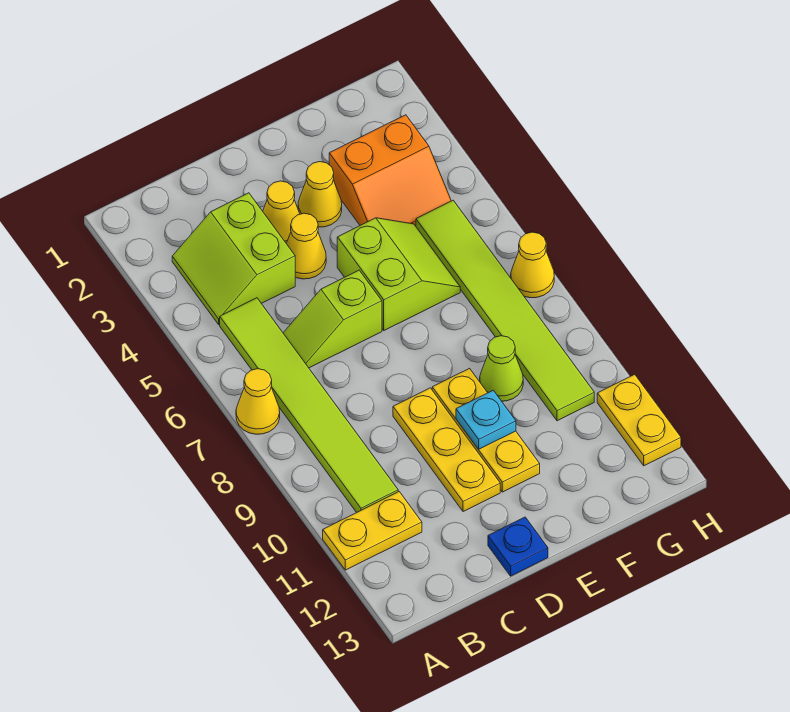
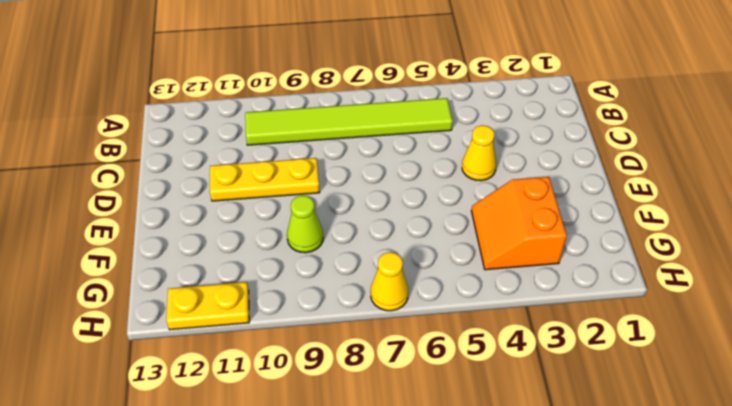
none -> yellow cone A7 level 1
none -> yellow plate A11:B11 level 1
none -> lime slope B3:C4 level 1 top C

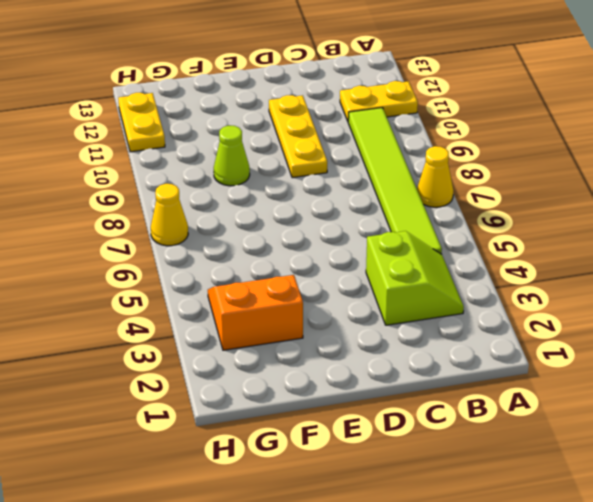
none -> lime slope C6:D6 level 1 top D
none -> yellow cone D3 level 1
none -> yellow cone D4 level 1

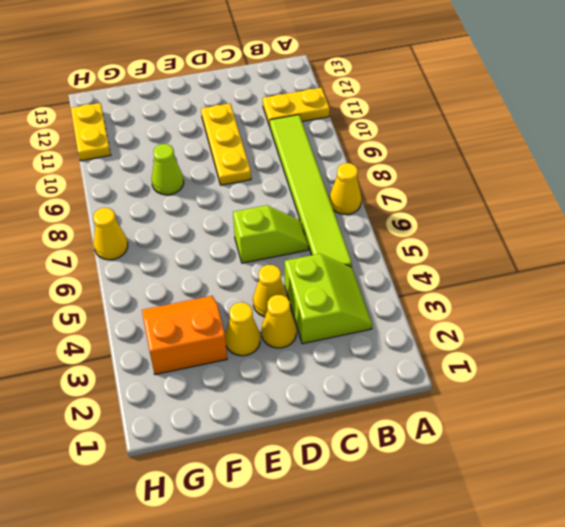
none -> blue plate D13 level 1
none -> lime slope E5:F6 level 1 top E
none -> yellow plate E9:E11 level 1

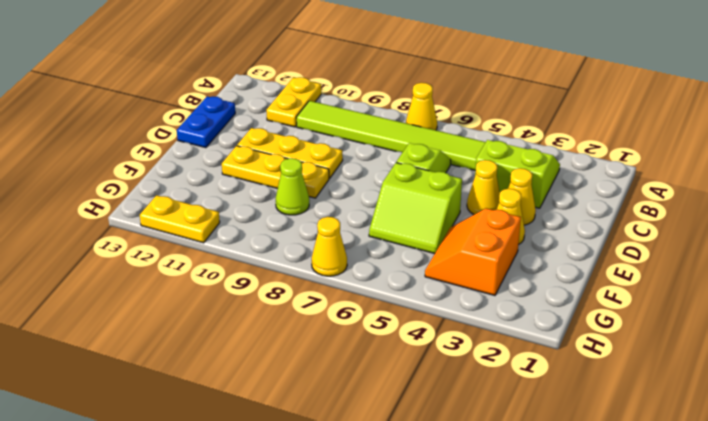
blue plate C13:D13 level 1 -> blue plate D13 level 1
none -> lime tile G5:G10 level 1
none -> cyan plate E10 level 2

